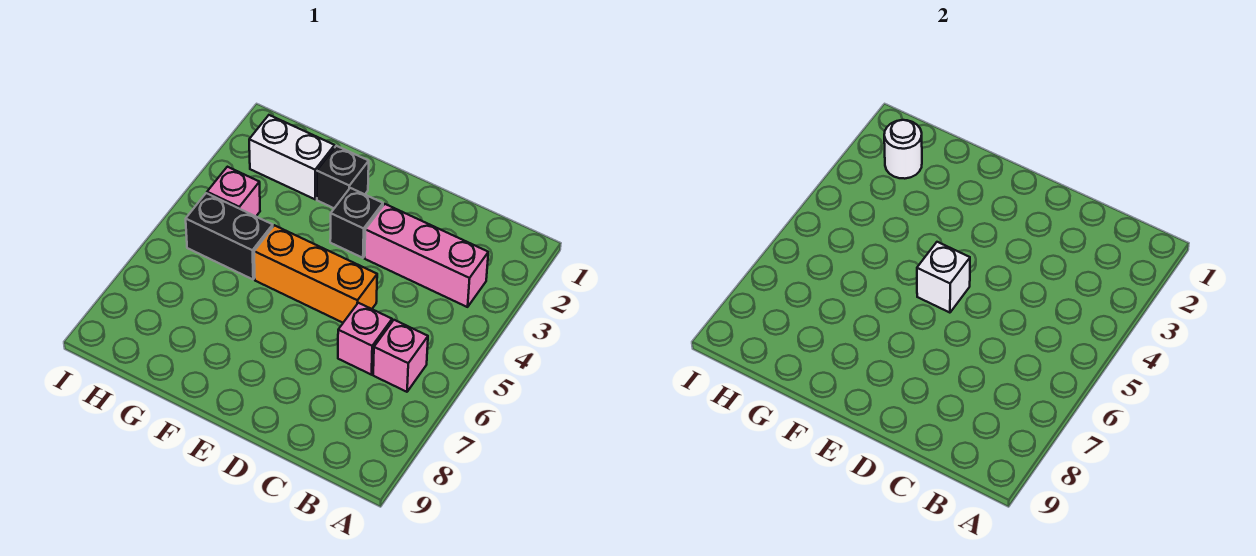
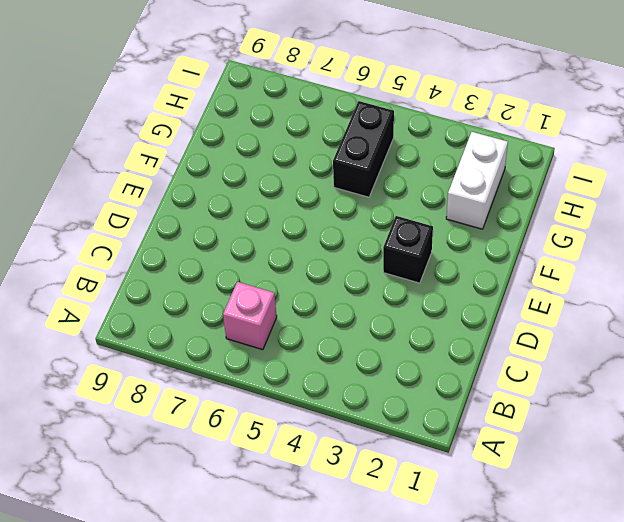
none -> pink brick B3:D3 level 1
none -> pink brick C6 level 1

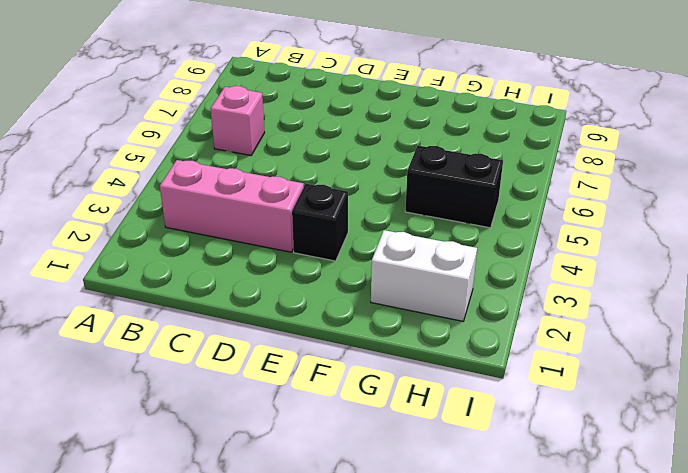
none -> pink brick C6 level 1
none -> orange brick D5:F5 level 1

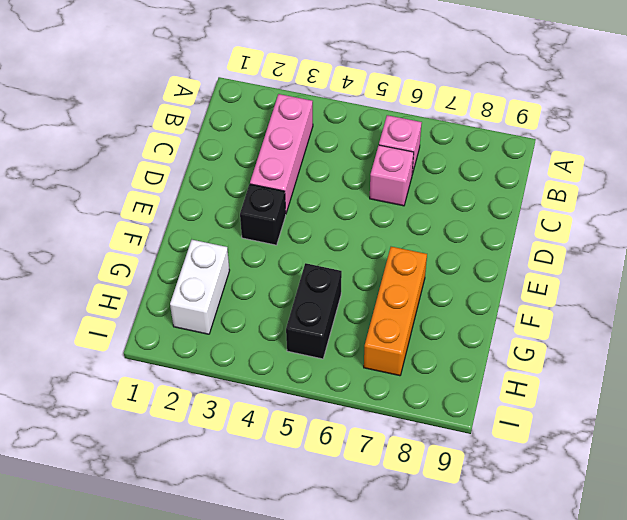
orange brick F7:H7 level 1 -> orange brick D5:F5 level 1
none -> black brick F2 level 1
none -> pink brick H4 level 1

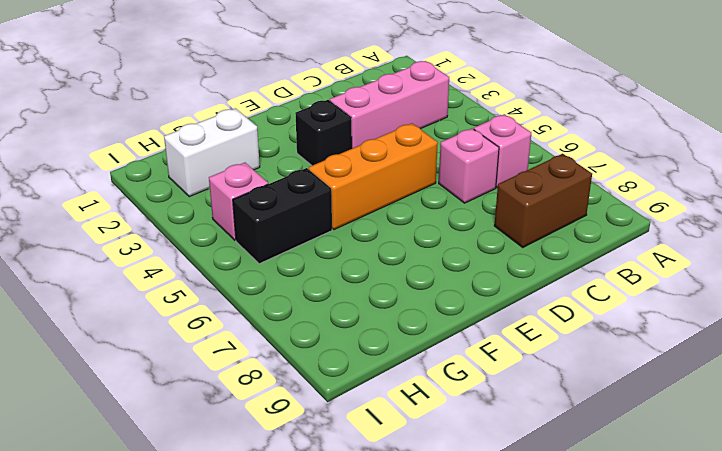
brown brick B8:C8 level 1 -> none
none -> black brick F2 level 1
none -> white brick E5 level 2

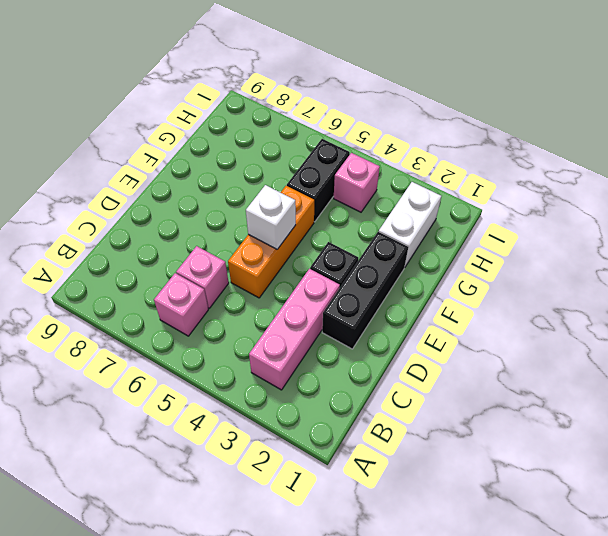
black brick D2:F2 level 1 -> black brick F2 level 1
none -> white round brick H2 level 2

